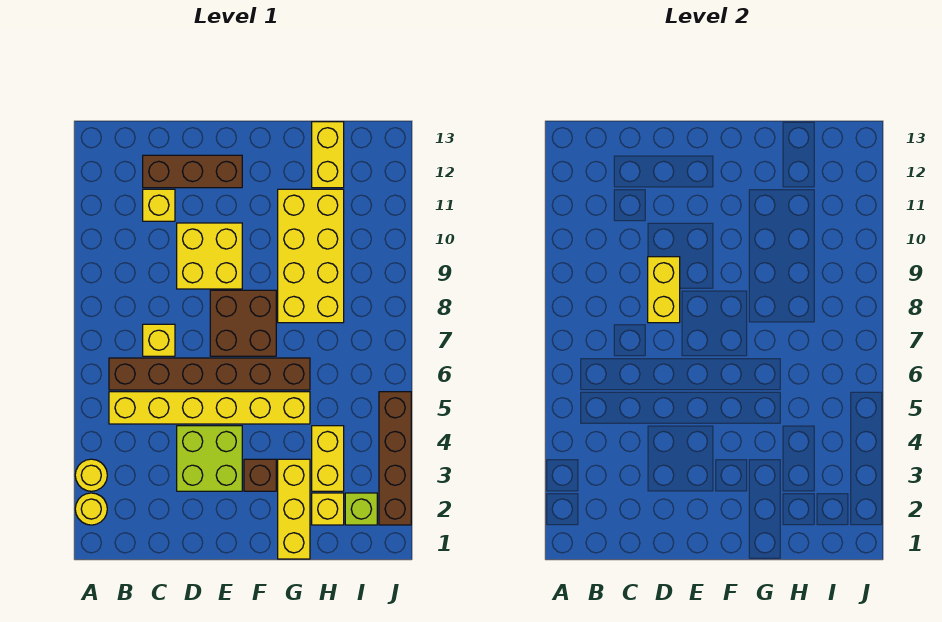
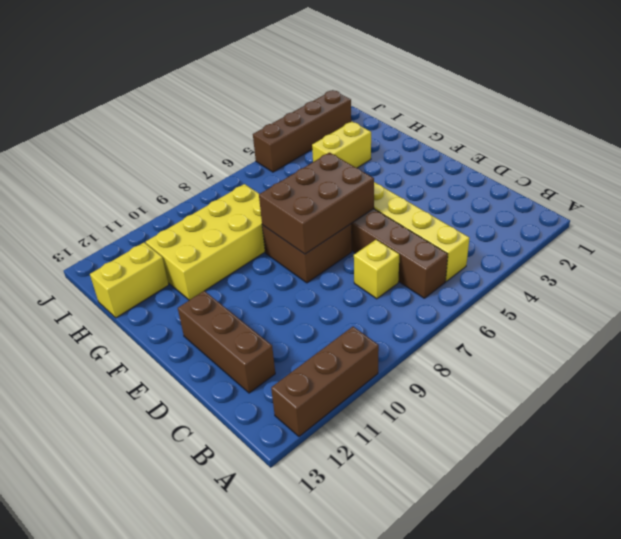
brown brick A10:A12 level 1 -> none
brown brick E6:F8 level 2 -> none
none -> yellow round brick A2 level 1
none -> yellow round brick A3 level 1
none -> yellow brick C11 level 1

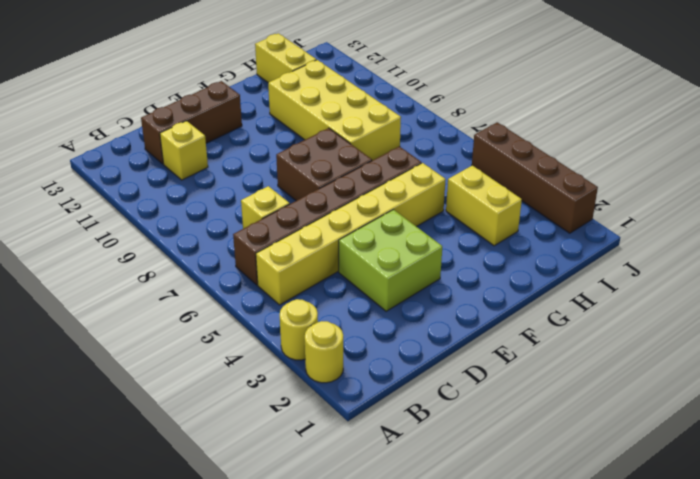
none -> yellow brick D9:E10 level 1
none -> brown brick F3 level 1
none -> yellow brick G1:G3 level 1

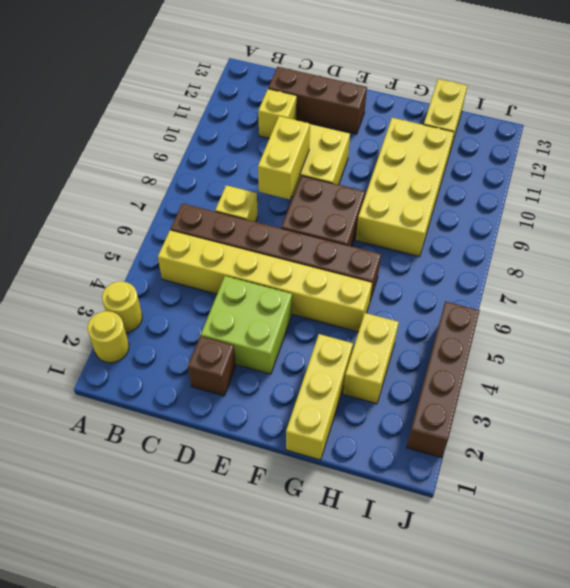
brown brick D2 level 1 -> brown brick F3 level 1
none -> yellow brick H2 level 1
none -> lime brick I2 level 1

